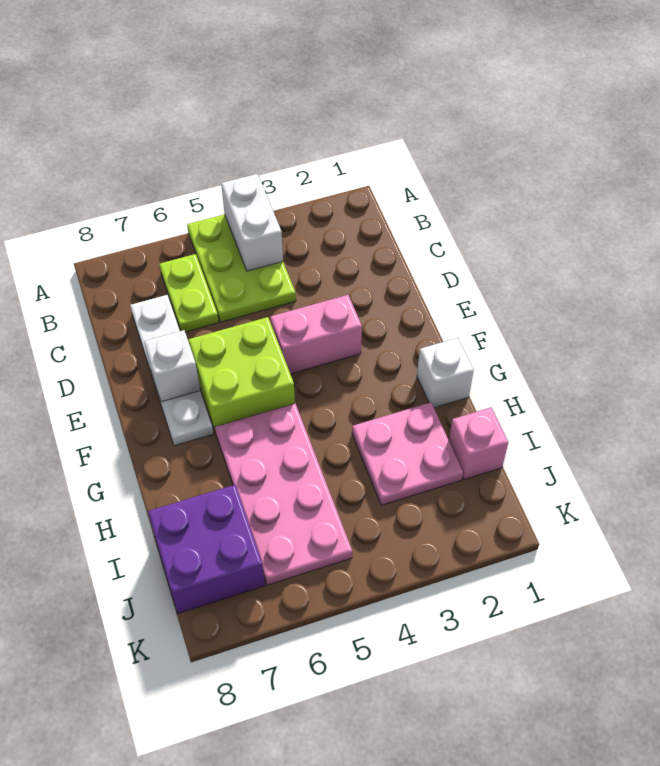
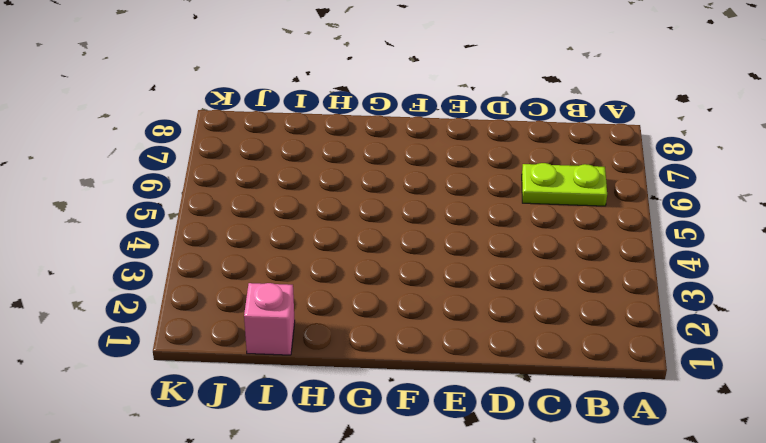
none -> lime plate A4:C5 level 1
none -> white plate C7:F7 level 1
none -> pink brick E3:E4 level 1

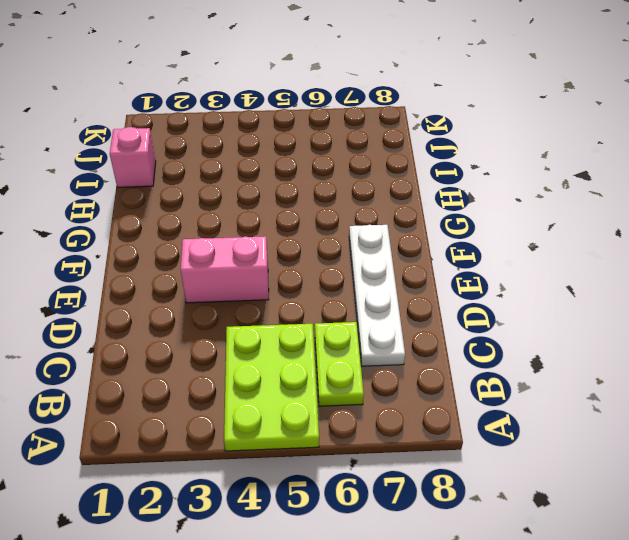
none -> lime brick E5:F6 level 1
none -> white brick G1 level 1
none -> pink plate G5:J6 level 1

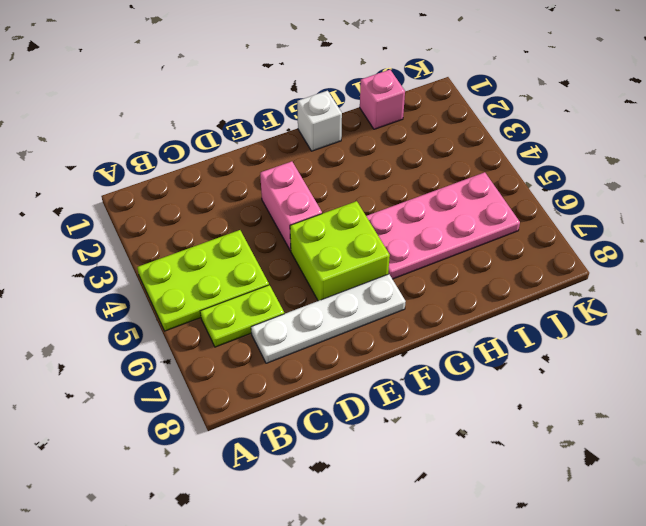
none -> pink plate H2:I3 level 1
none -> purple brick I7:J8 level 1
none -> white brick A4:B4 level 2

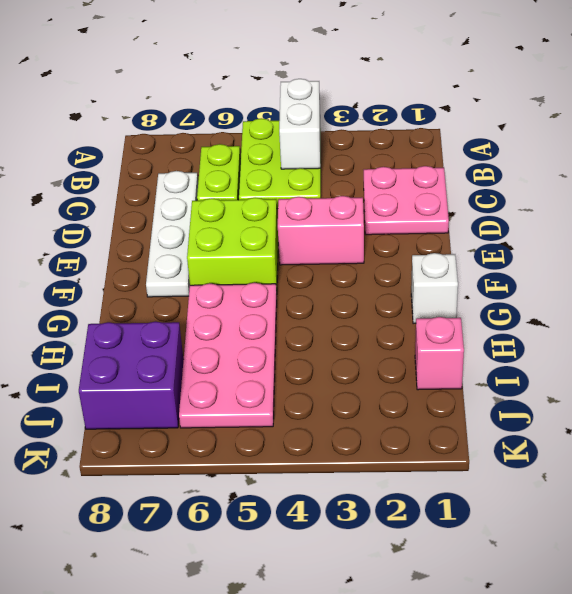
pink plate C1:D2 level 1 -> pink plate H2:I3 level 1
none -> white brick E7 level 2

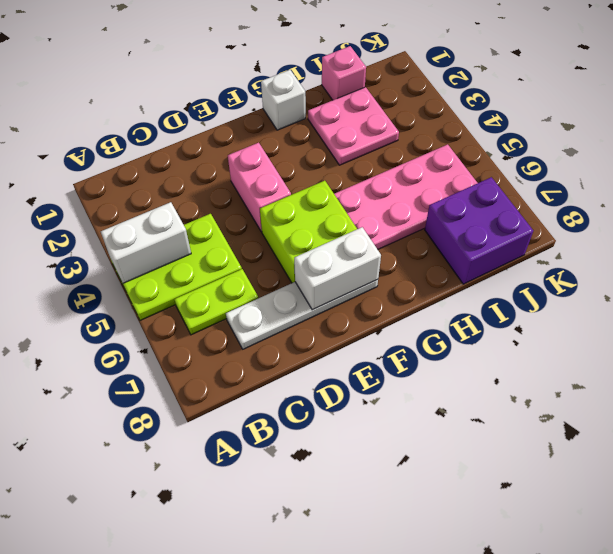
white brick E7:F7 level 2 -> white brick E7 level 2

